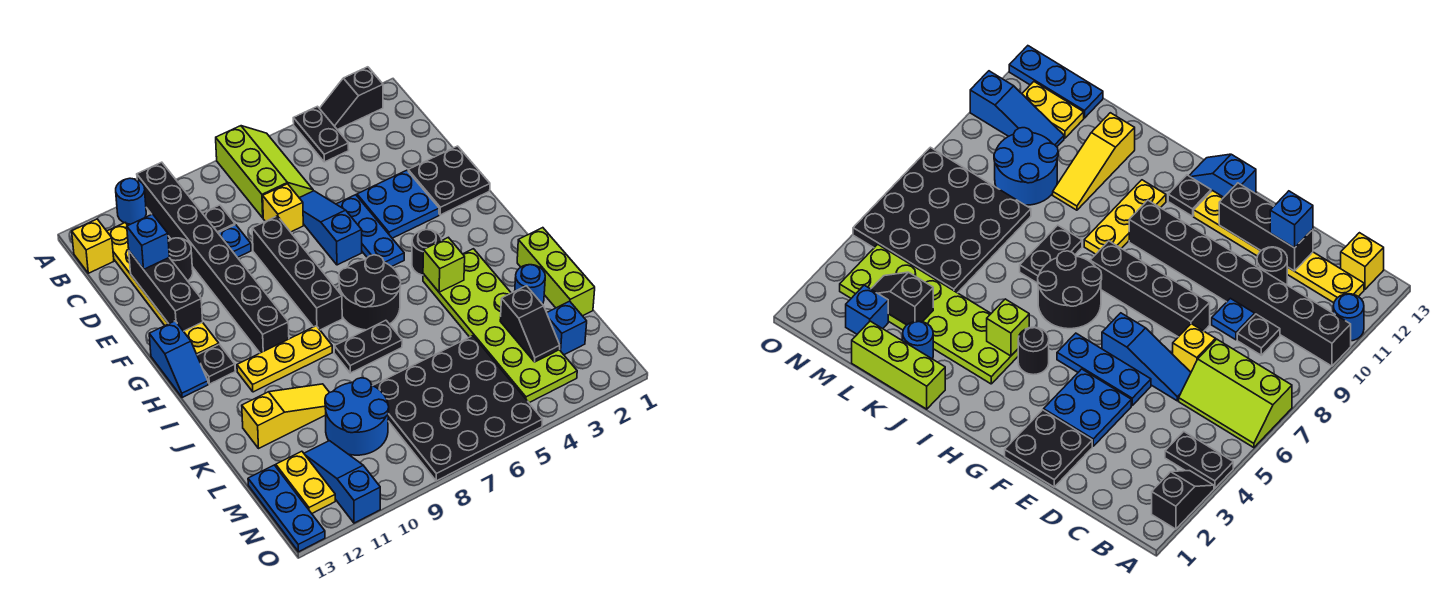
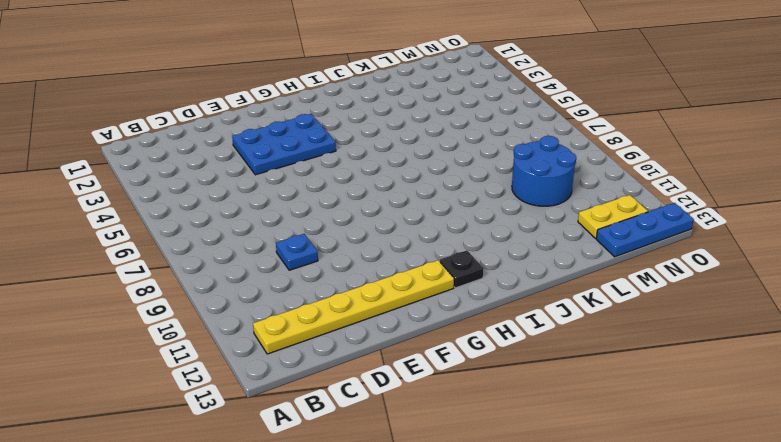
blue plate E3:G4 level 1 -> blue plate E3:F4 level 1
none -> black slope A2:A3 level 1 top 2
none -> black plate A4:B4 level 1
none -> lime slope A6:C7 level 1 top 7
none -> black brick A10:H10 level 1

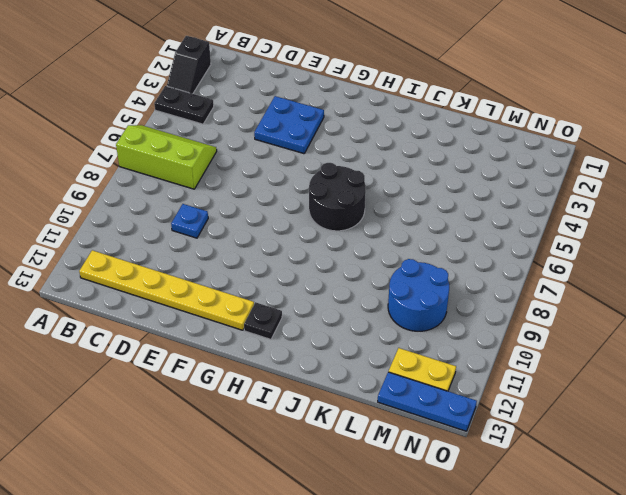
none -> black brick A10:H10 level 1
none -> blue round brick A11 level 1
none -> yellow brick B13 level 1
none -> black plate C9 level 1

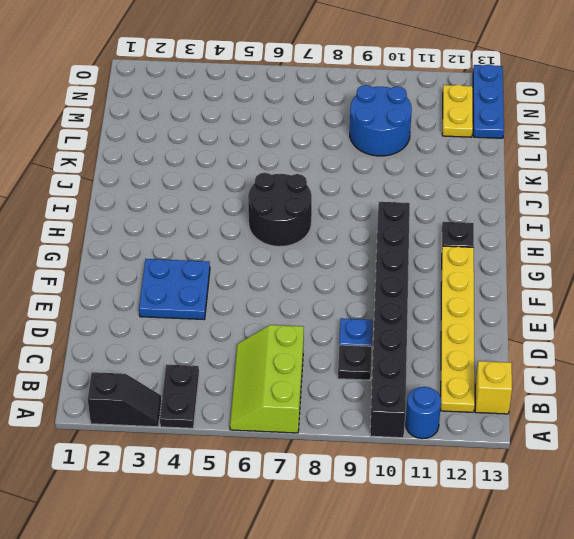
none -> blue slope D6:F6 level 1 top F
none -> yellow brick D7 level 1
none -> black round brick D11 level 1
none -> black plate E1:F2 level 1

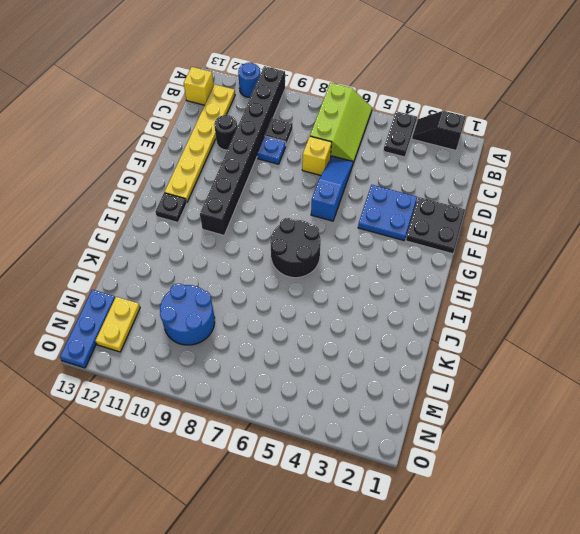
none -> blue plate E5:G5 level 1
none -> black brick E8:H8 level 1
none -> blue slope G13:H13 level 1 top G
none -> black round brick H4 level 1

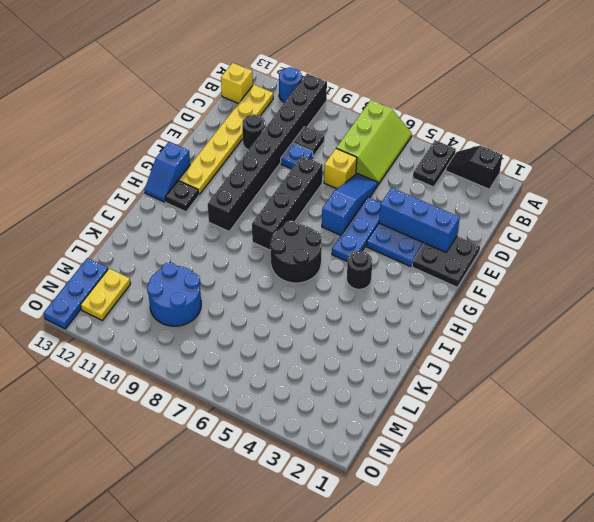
blue brick E2:E4 level 2 -> none
none -> lime plate I3:N4 level 1
none -> yellow plate I9:I11 level 1
none -> lime brick J1:L1 level 1
none -> black plate J7:J8 level 1

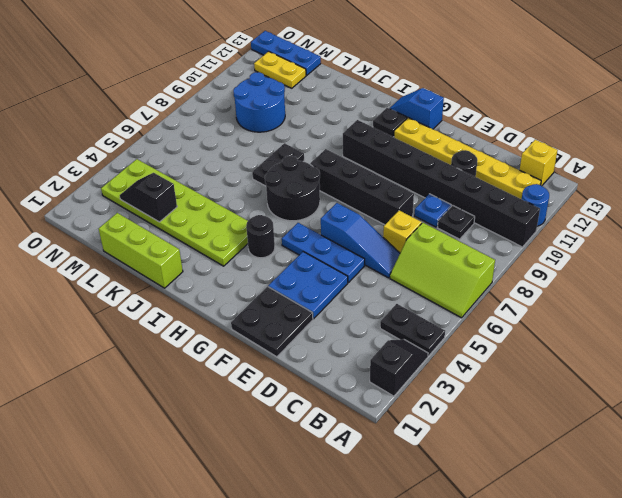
none -> yellow plate I9:I11 level 1
none -> blue round brick K2 level 1
none -> yellow slope K10:K12 level 1 top 12
none -> black plate L5:O8 level 1

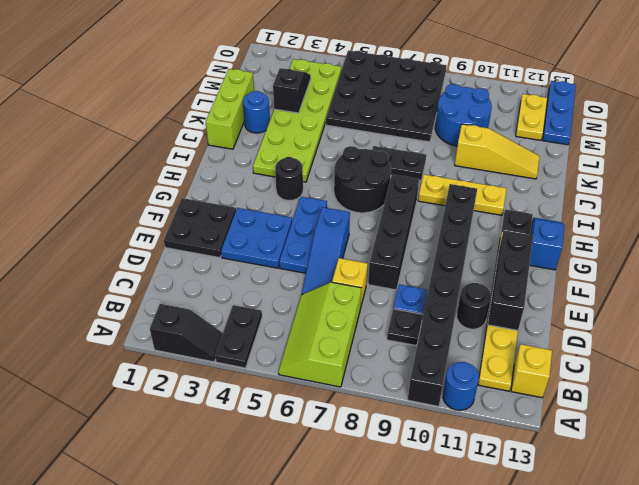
yellow slope K10:K12 level 1 top 10 -> yellow slope K10:K12 level 1 top 12
none -> blue brick M2 level 1
none -> blue slope M11:O11 level 1 top O
none -> lime brick I4 level 2
none -> blue brick D12 level 3

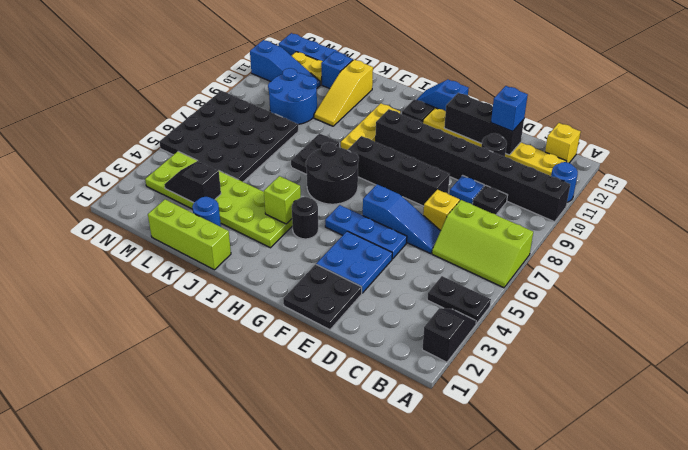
blue brick L12 level 1 -> blue brick M2 level 1

